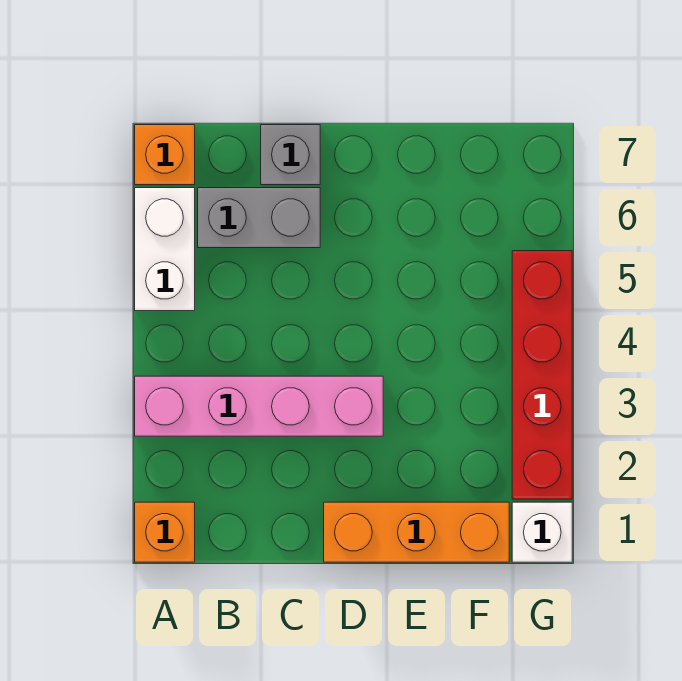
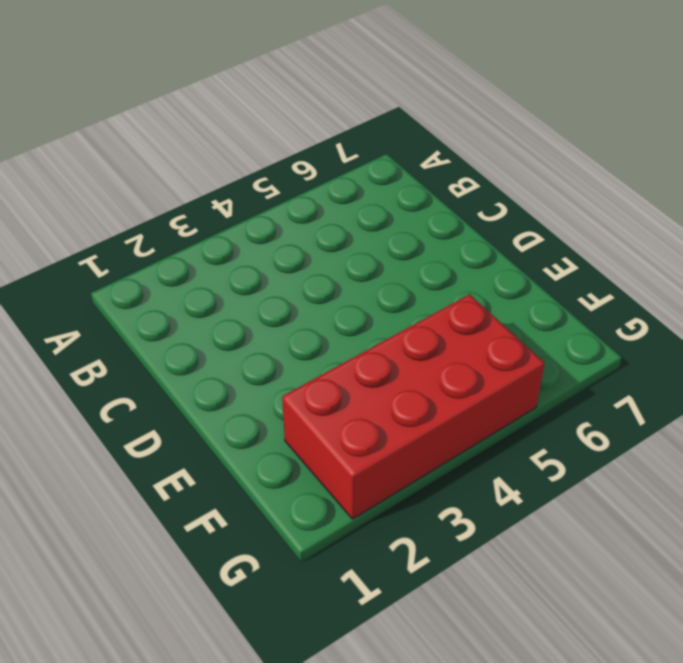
red brick F2:G5 level 1 -> red brick G2:G5 level 1
none -> orange brick A1 level 1
none -> pink brick A3:D3 level 1

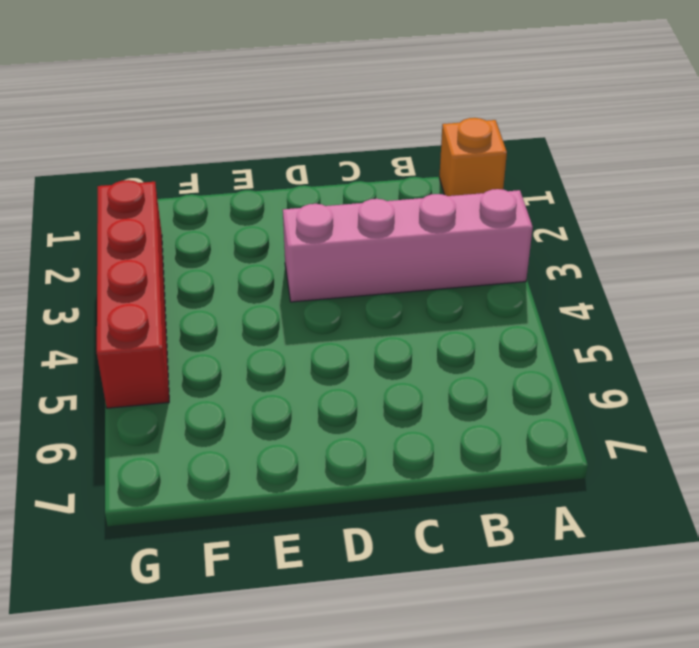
none -> white brick A5:A6 level 1
none -> orange brick A7 level 1

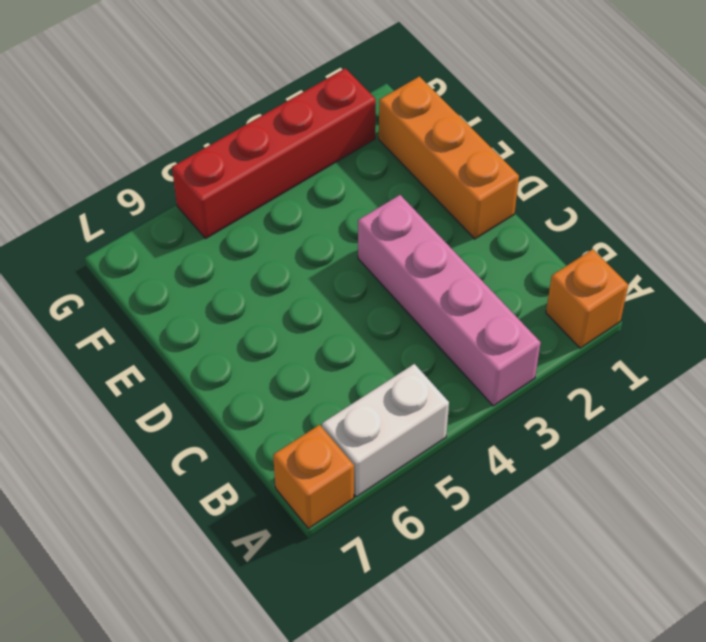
none -> grey brick B6:C6 level 1
none -> grey brick C7 level 1

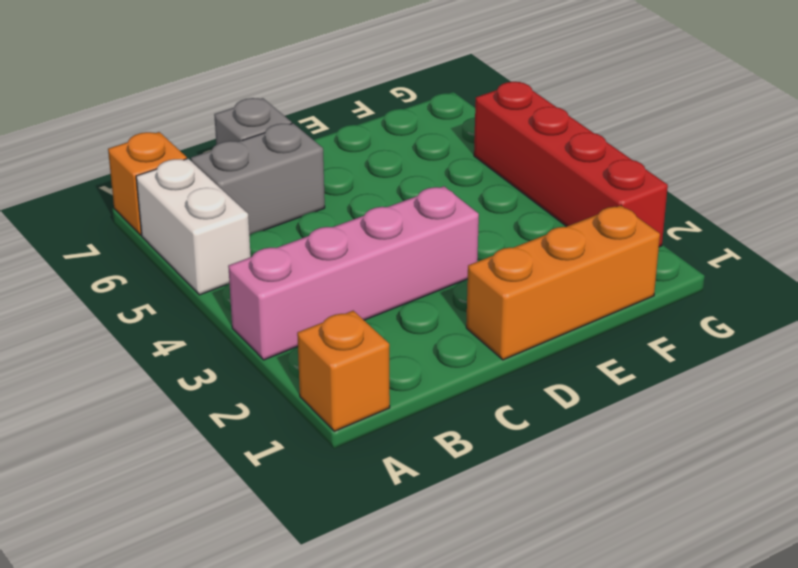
none -> white brick G1 level 1

